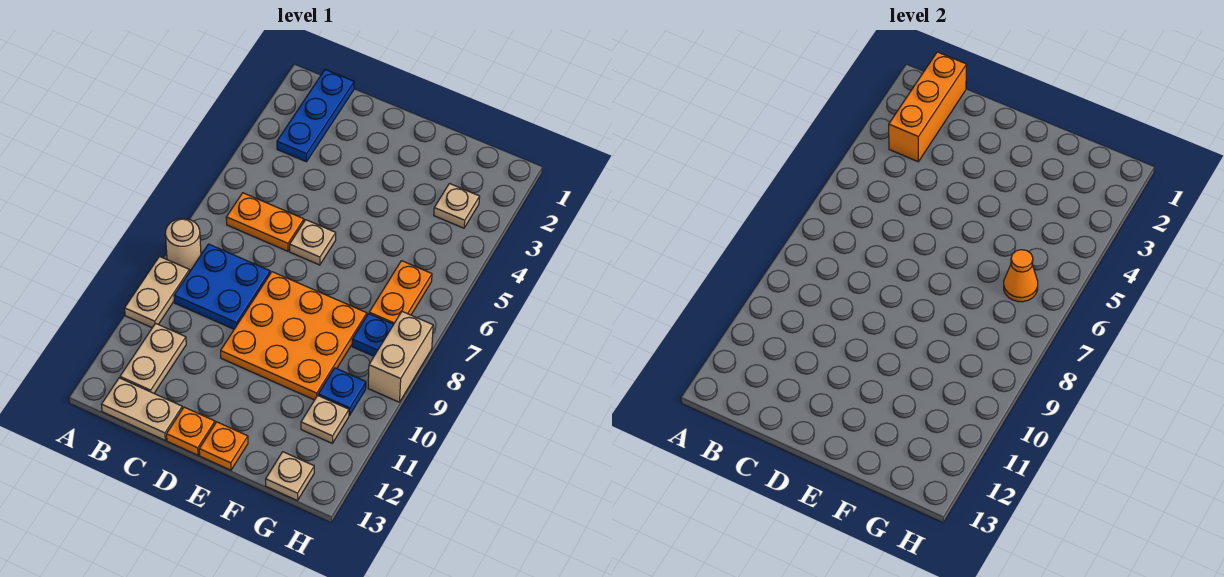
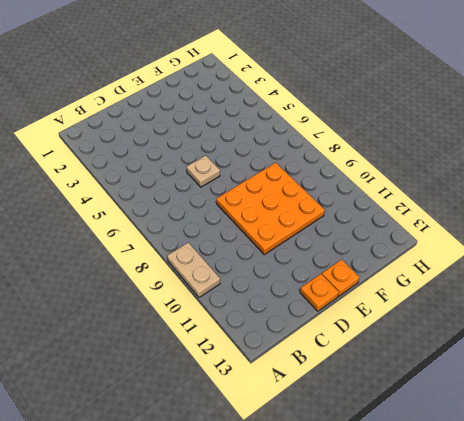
none -> tan round brick A8 level 1
none -> blue plate B1:B3 level 1
none -> orange plate B6:C6 level 1

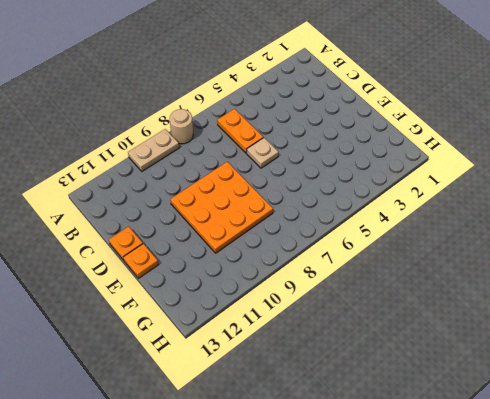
none -> blue plate B1:B3 level 1
none -> blue plate B8:C9 level 1
none -> tan plate B11:B12 level 1

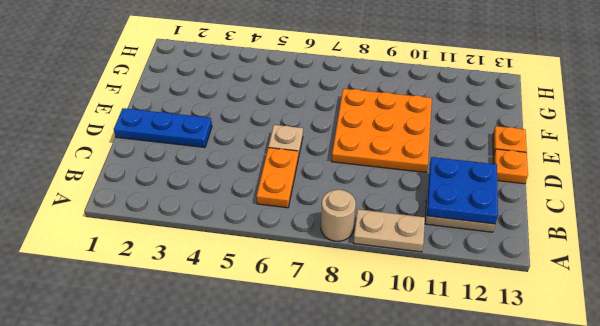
blue plate B11:C12 level 2 -> blue plate B8:C9 level 1
blue plate D1:D3 level 1 -> blue plate B1:B3 level 1
none -> tan plate B13:C13 level 1
none -> tan plate G3 level 1
none -> orange plate G6:G7 level 1

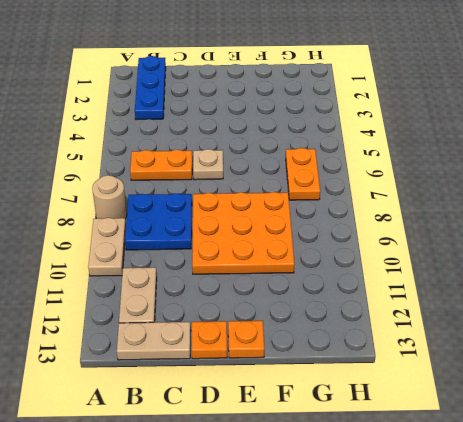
none -> tan plate G3 level 1
none -> blue plate G8 level 1
none -> blue plate G10 level 1

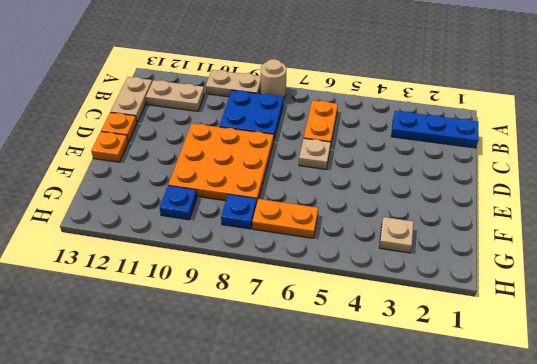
none -> tan plate G11 level 1
none -> tan plate G13 level 1
none -> tan brick H8:H9 level 1

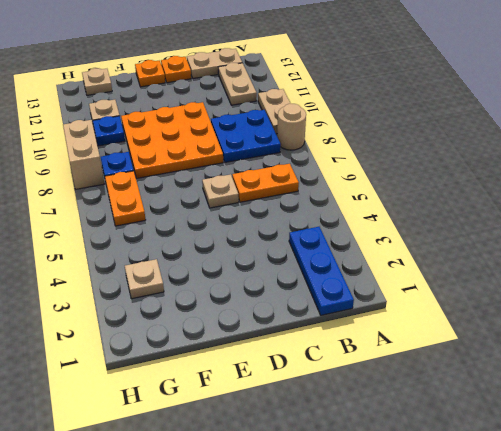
none -> orange brick B1:B3 level 2
none -> orange cone G6 level 2

